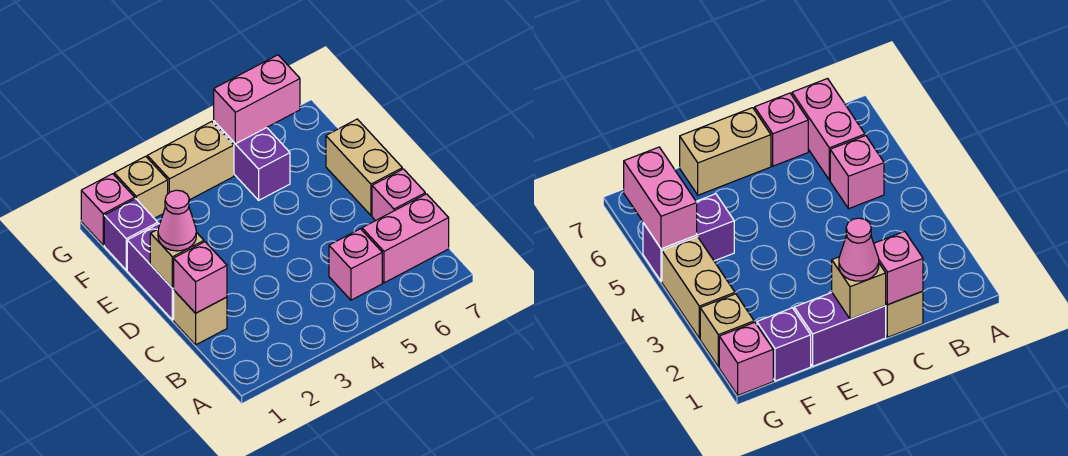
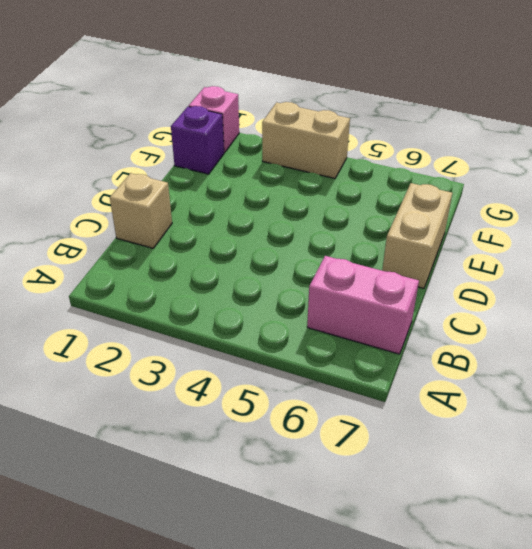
none -> pink brick B5 level 1
none -> pink brick C7 level 1
none -> purple brick D1:E1 level 1

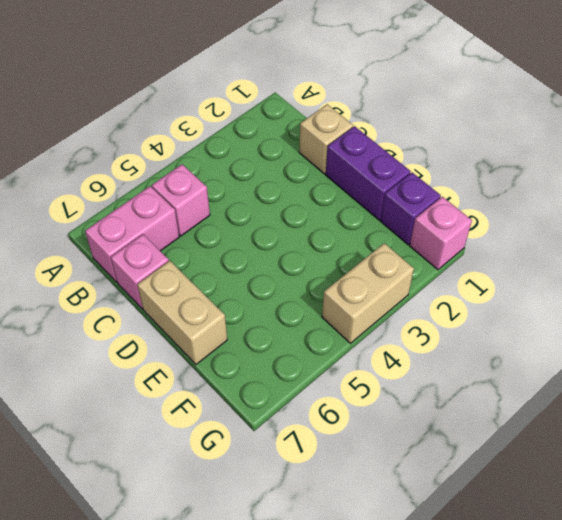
none -> purple brick F5:G5 level 1
none -> tan brick G2 level 1
none -> pink brick C1 level 2

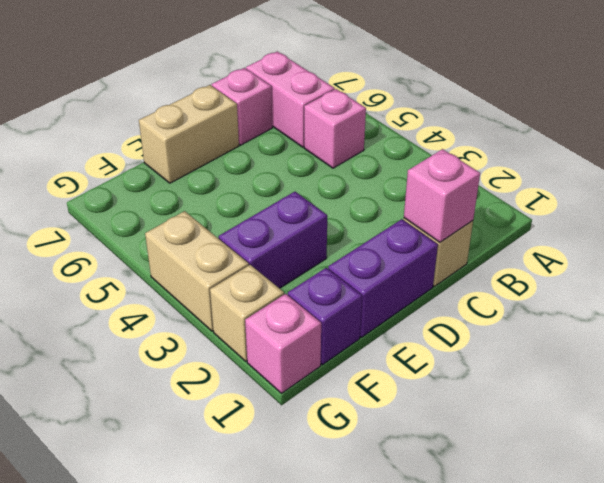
purple brick E3:F3 level 1 -> purple brick F5:G5 level 1
none -> tan brick D1 level 2
none -> pink brick G5:G6 level 2
none -> pink cone D1 level 3

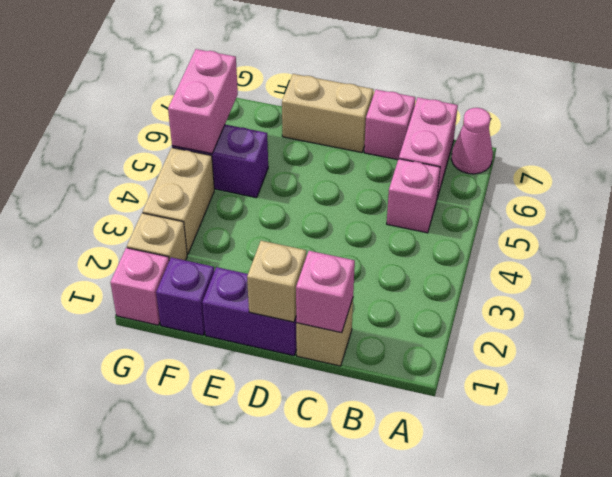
pink cone A7 level 1 -> pink cone D1 level 3

